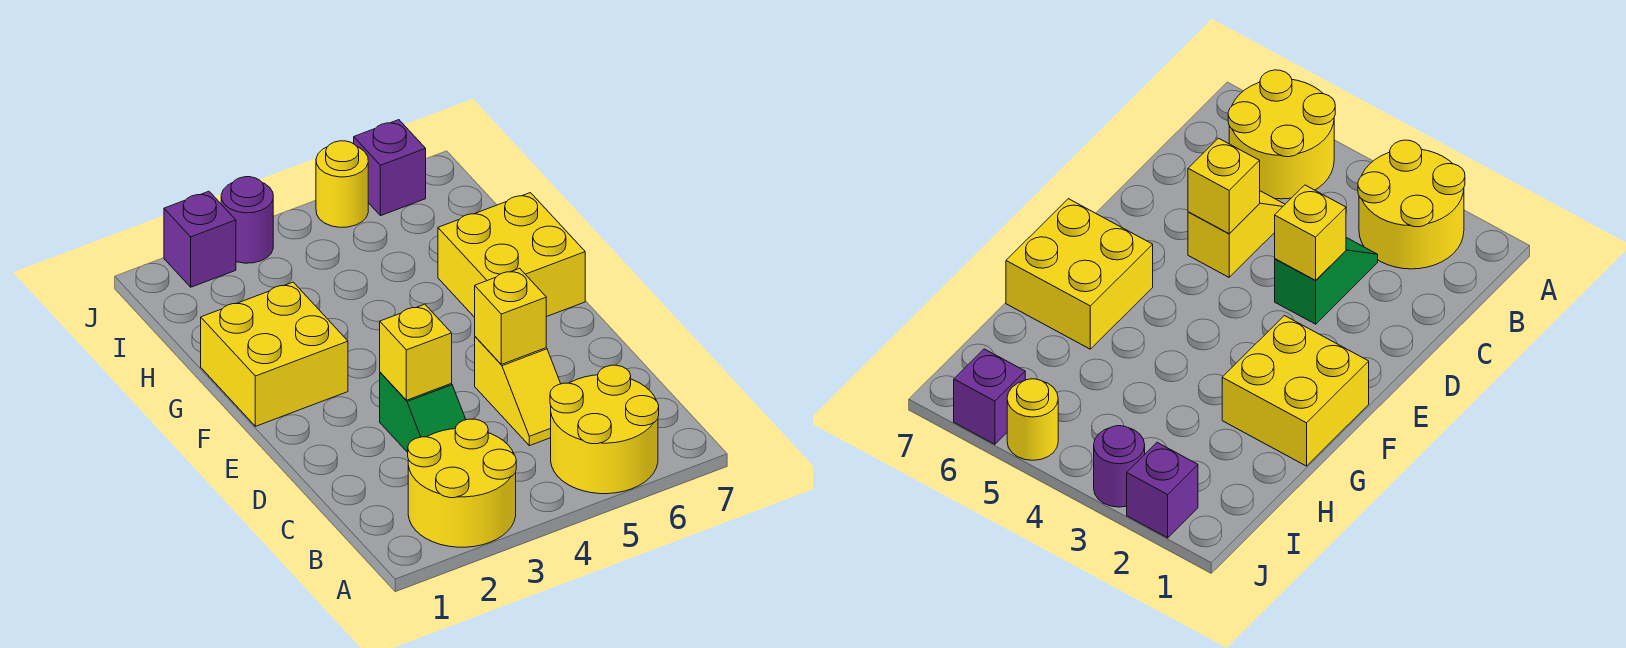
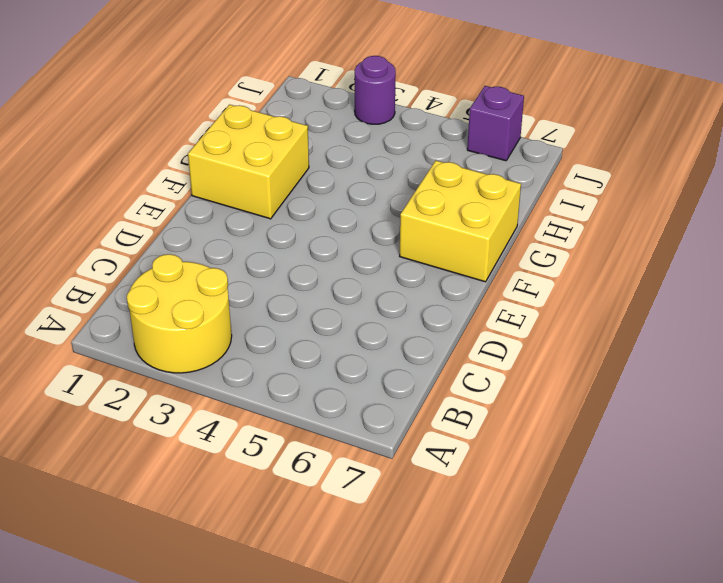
none -> yellow round brick A5:B6 level 1
none -> green slope C3:D3 level 1 top D
none -> yellow slope C5:D5 level 1 top D

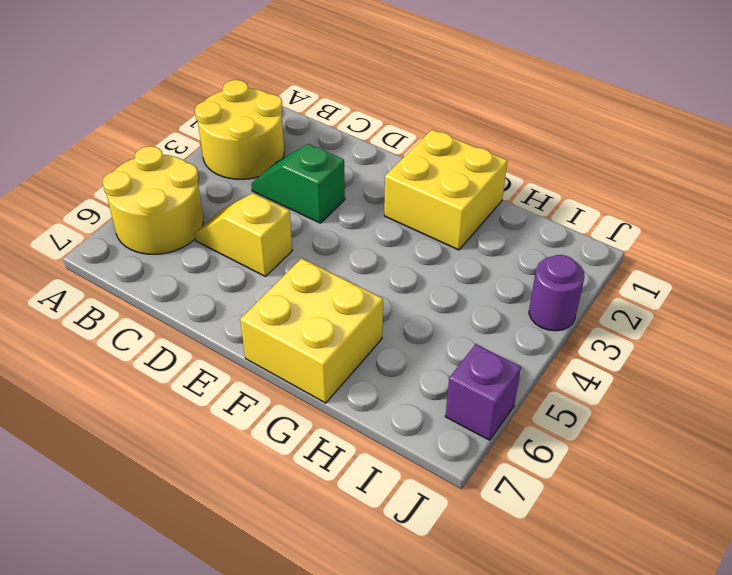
none -> purple brick J2 level 1
none -> yellow round brick J5 level 1
none -> yellow brick D3 level 2

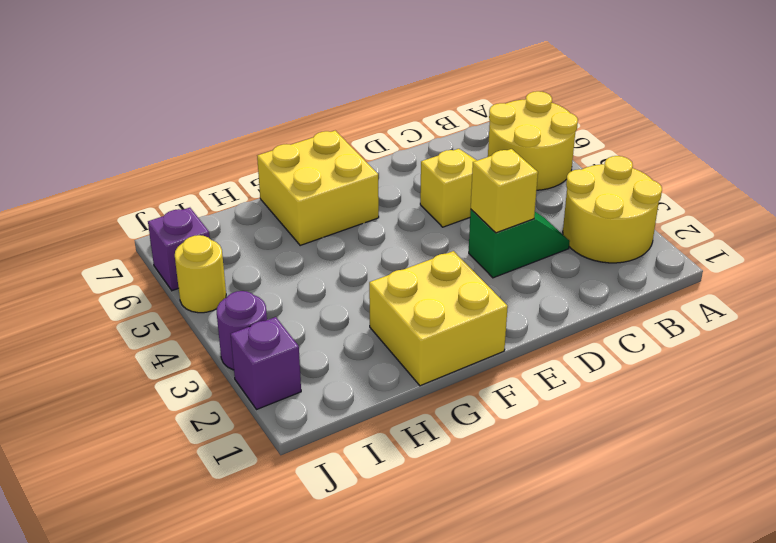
none -> yellow brick D5 level 2

